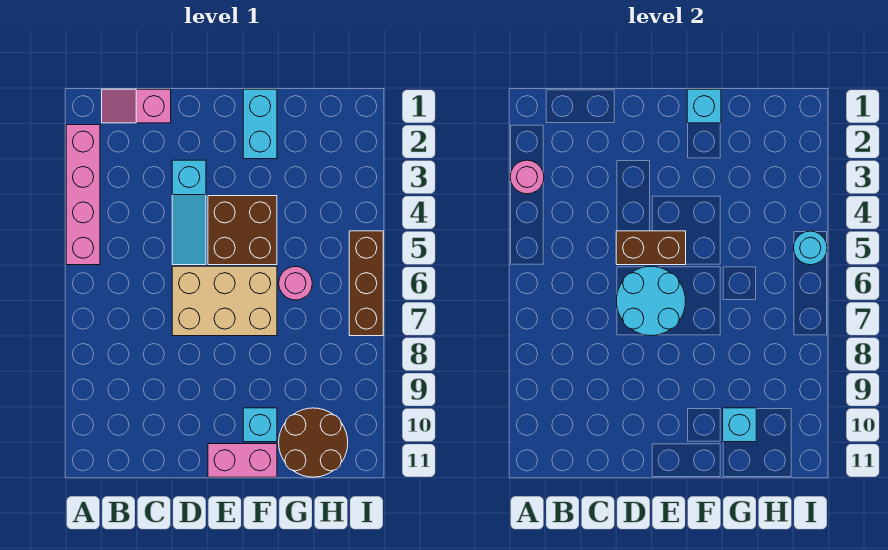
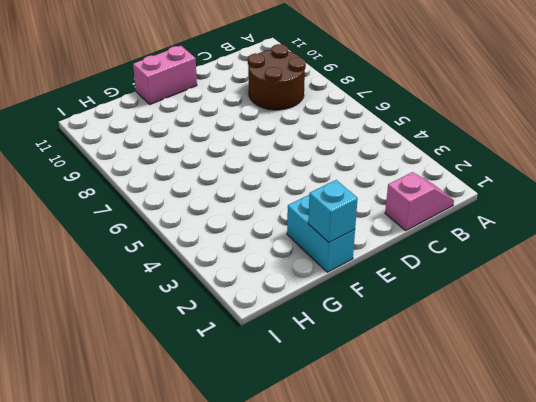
brown round brick B8:C9 level 1 -> brown round brick G10:H11 level 1
none -> pink brick A2:A5 level 1
none -> cyan slope D3:D5 level 1 top 3
none -> tan brick D6:F7 level 1

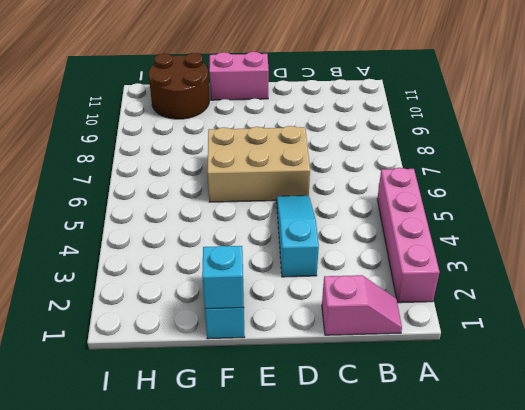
none -> brown brick E4:F5 level 1
none -> cyan brick F10 level 1
none -> pink round brick G6 level 1

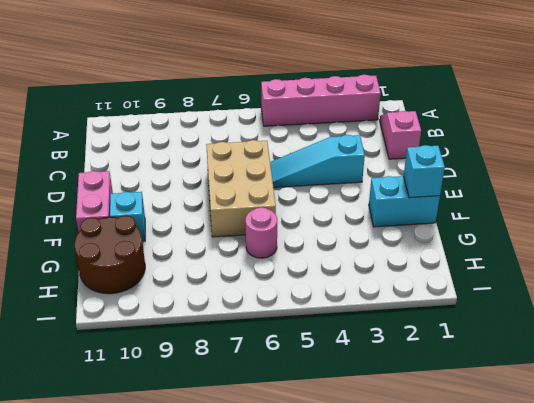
none -> brown brick E4:F5 level 1
none -> brown brick I5:I7 level 1
none -> pink round brick A3 level 2

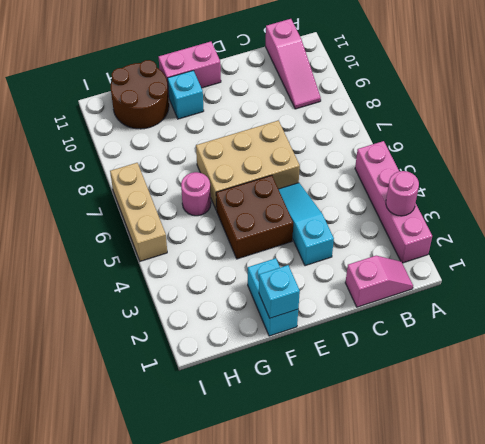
pink slope B9:B11 level 1 top 11 -> none
tan brick I5:I7 level 1 -> brown brick I5:I7 level 1
none -> brown brick D5:E5 level 2
none -> cyan round brick D6:E7 level 2
none -> cyan brick G10 level 2

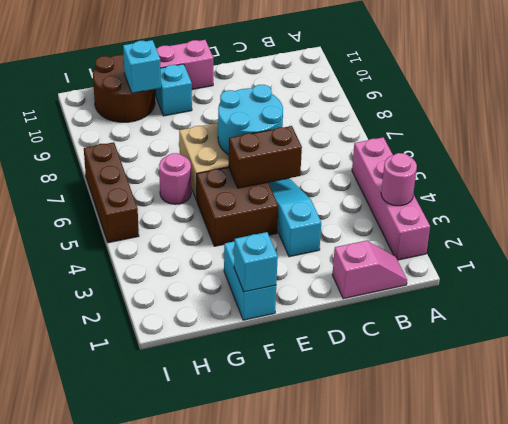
none -> cyan round brick I5 level 2

